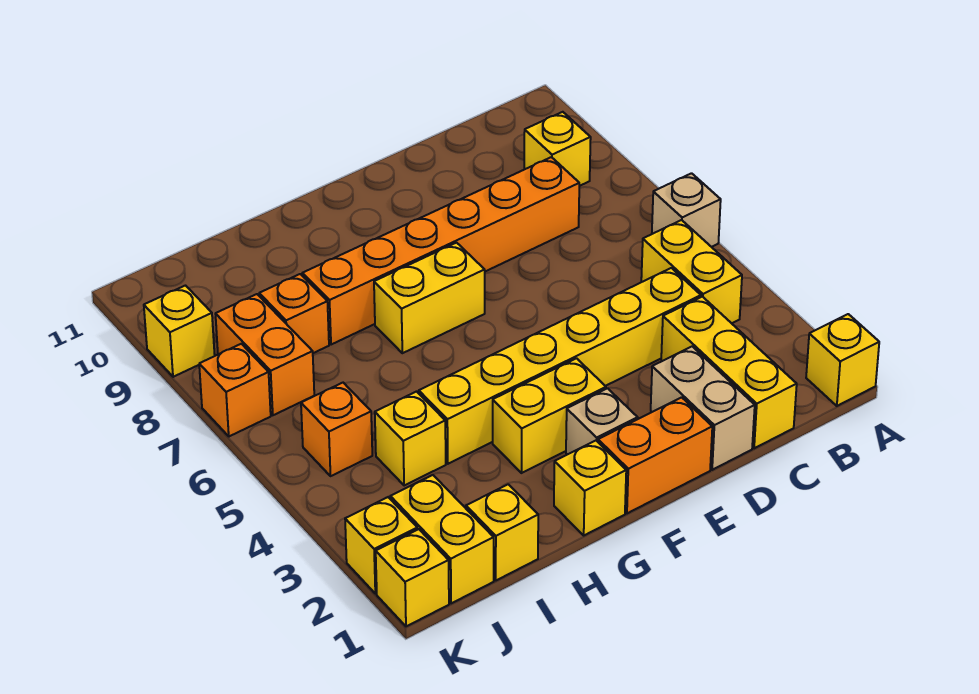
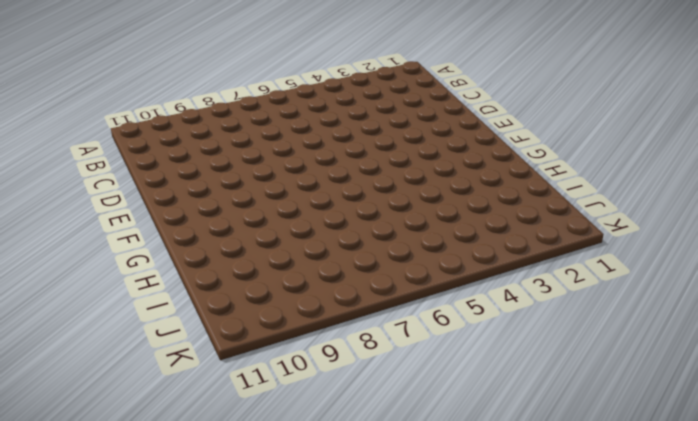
none -> yellow brick A1 level 1
none -> tan brick A6 level 1
none -> yellow brick B4:B5 level 1

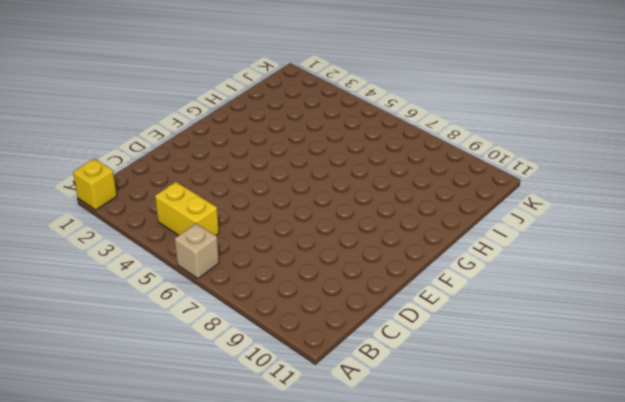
none -> yellow brick B9 level 1
none -> yellow brick C1:C3 level 1
none -> yellow brick C4:H4 level 1

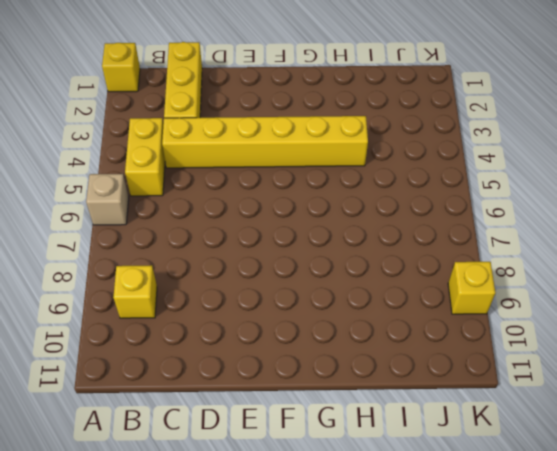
none -> orange brick C8:H8 level 1
none -> tan brick D1:D2 level 1
none -> orange brick E1:F1 level 1

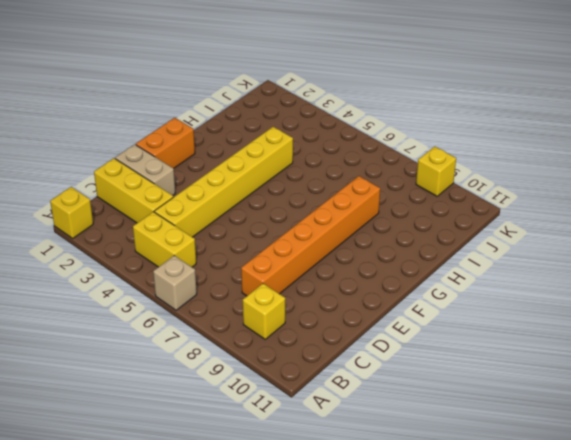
none -> tan brick F2 level 1
none -> yellow brick F3:G3 level 1
none -> yellow brick F7:G7 level 1

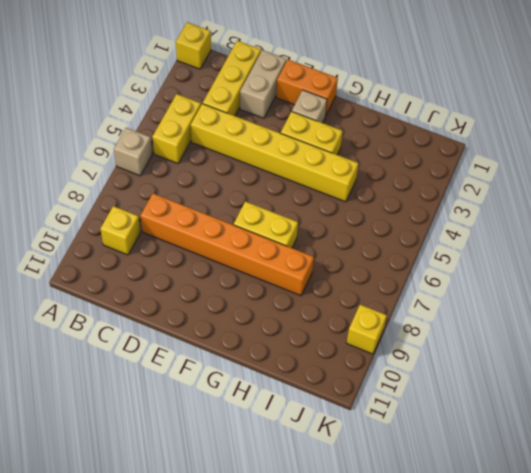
none -> yellow brick G1 level 1
none -> yellow brick I1 level 1
none -> yellow brick I4 level 1

